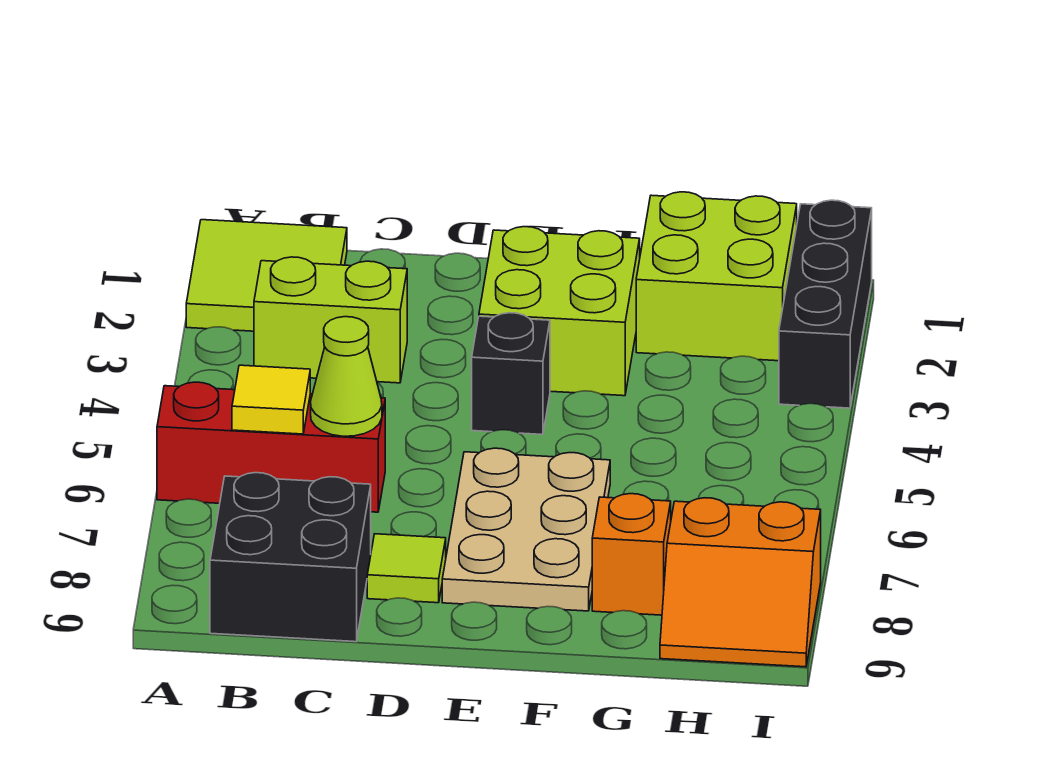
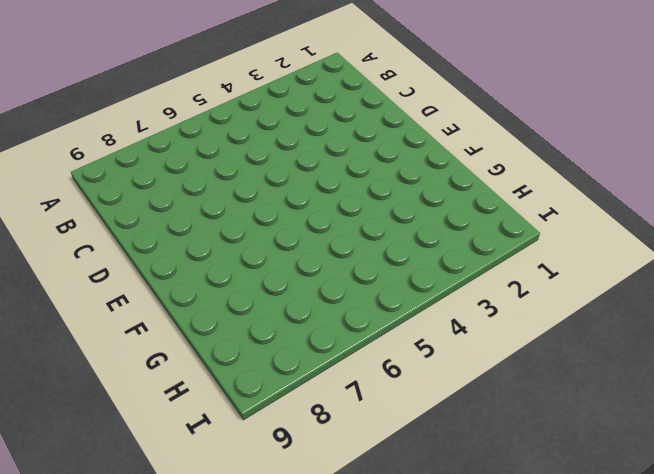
none -> lime tile A1:B2 level 1
none -> red brick A6:C6 level 1
none -> lime brick B3:C3 level 1

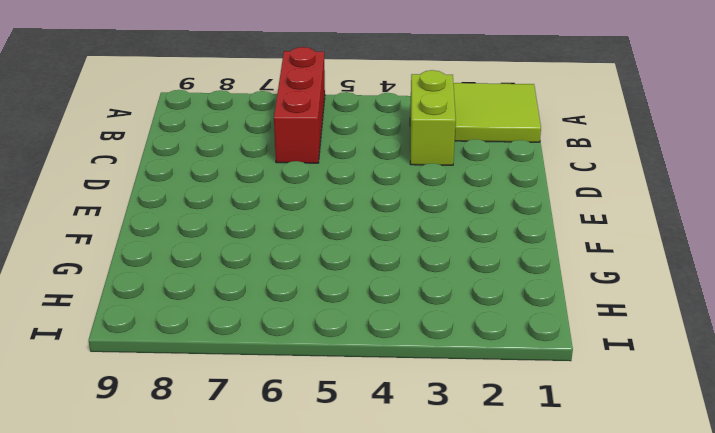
none -> black brick B8:C9 level 1
none -> lime tile D8 level 1
none -> lime brick E2:F3 level 1

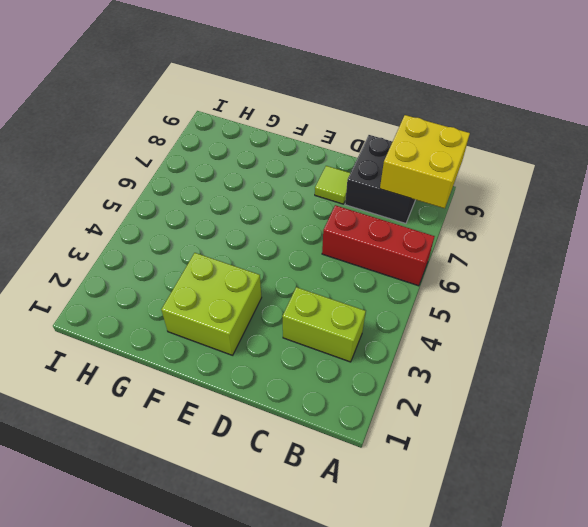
yellow brick A8:B9 level 2 -> none
none -> lime tile A1:B2 level 1
none -> black brick E4 level 1
none -> tan plate E6:F8 level 1

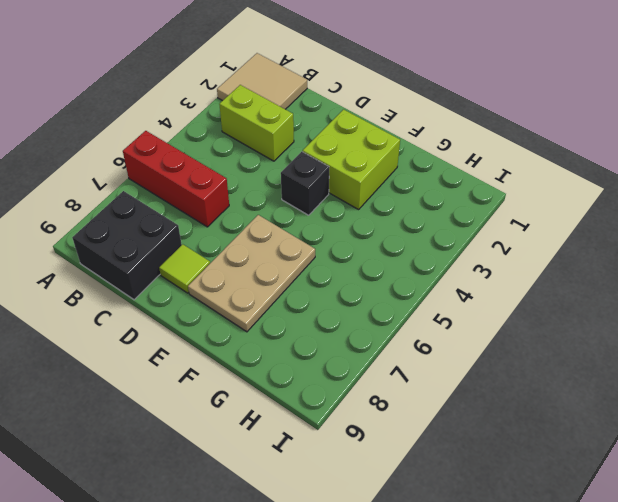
tan tile A1:B2 level 1 -> lime tile A1:B2 level 1
none -> lime brick G1:H2 level 1
none -> orange brick G8 level 1
none -> orange slope H8:I9 level 1 top 8

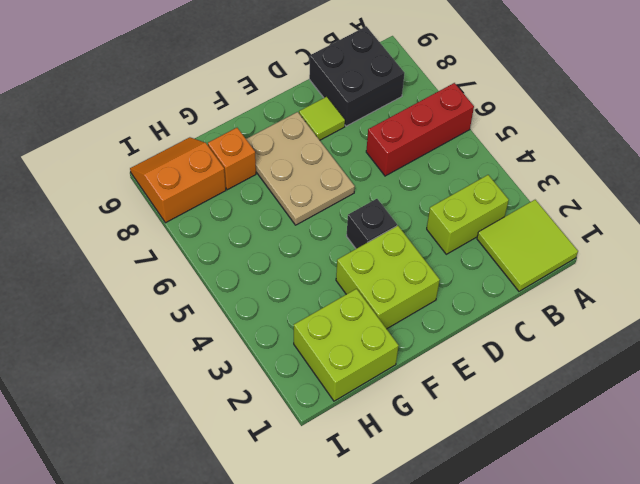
none -> black brick I1:I3 level 1
none -> yellow tile B6 level 2
none -> lime cone C6 level 2

